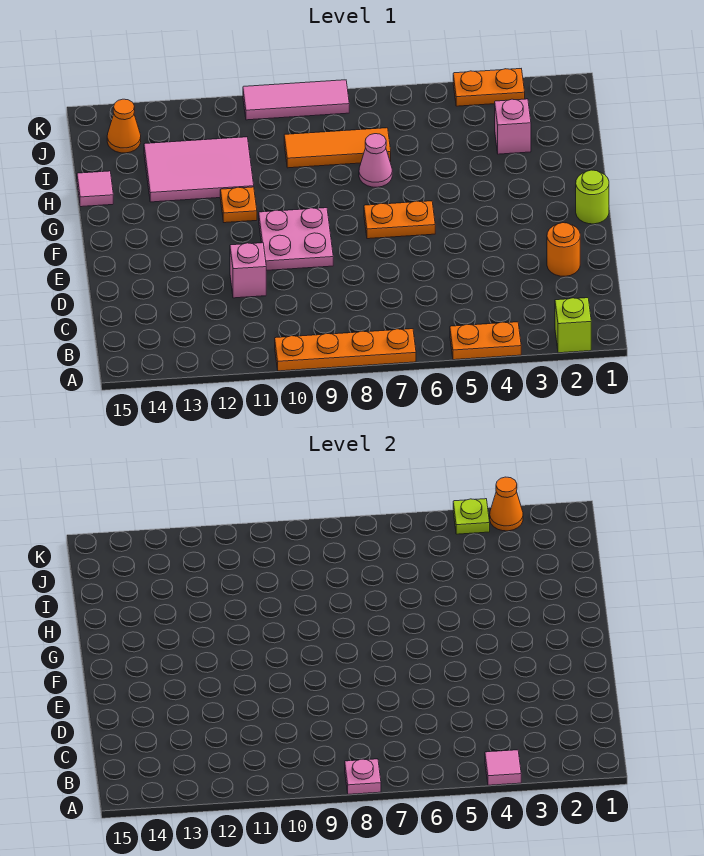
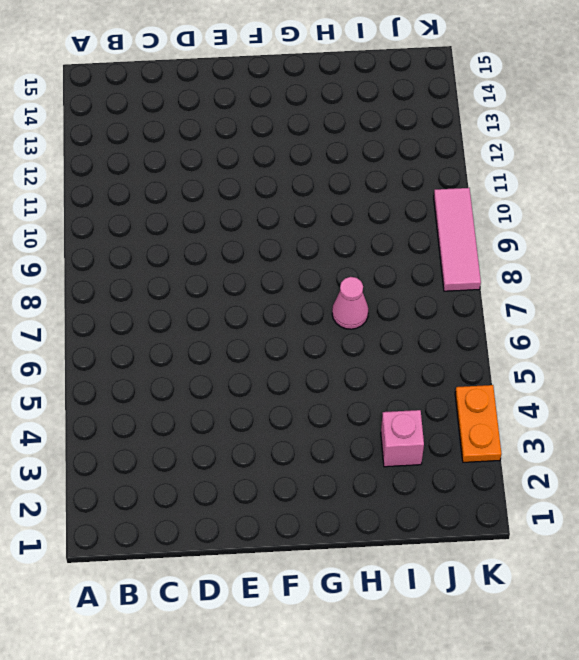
none -> lime brick A2 level 1
none -> orange plate A4:A5 level 1
none -> orange plate A7:A10 level 1

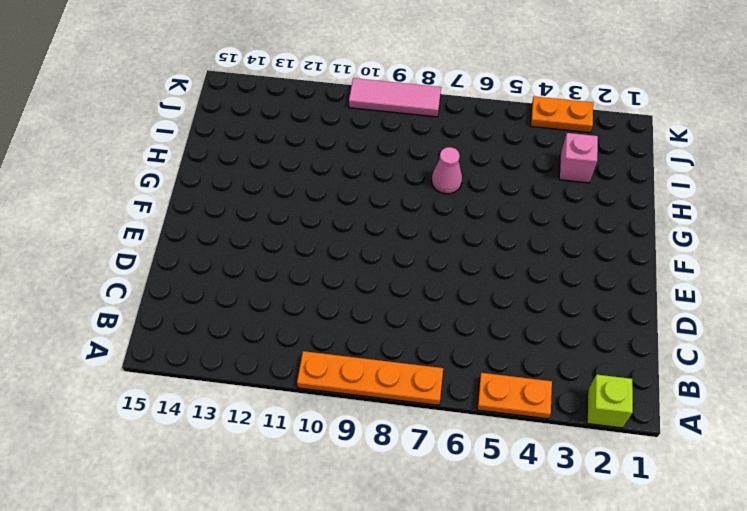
none -> orange round brick D2 level 1
none -> pink brick D11 level 1
none -> pink plate E9:F10 level 1

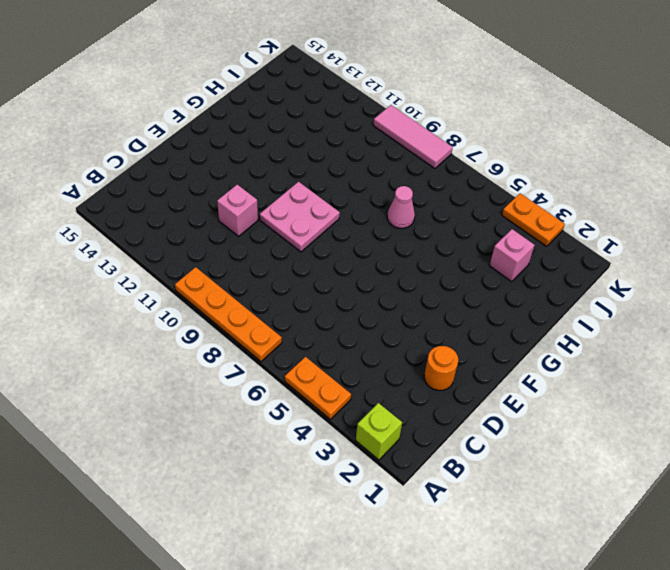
none -> lime round brick F1 level 1
none -> orange plate F6:F7 level 1
none -> orange plate G11 level 1

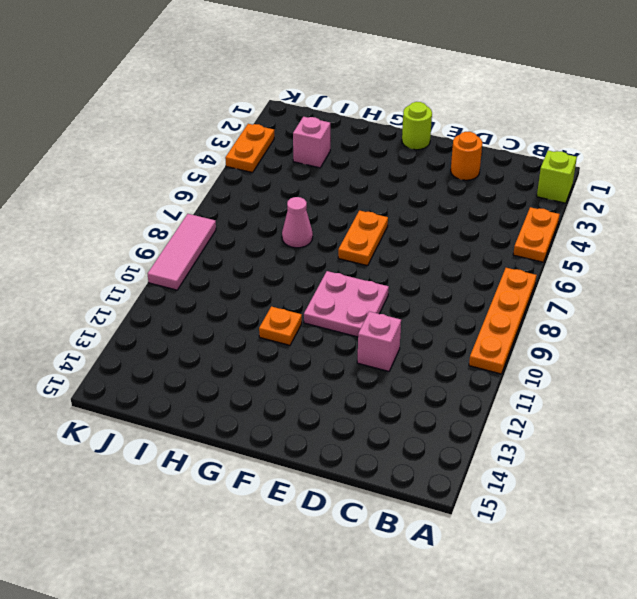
none -> pink tile H11:I13 level 1
none -> pink tile H15 level 1
none -> orange tile I7:I9 level 1

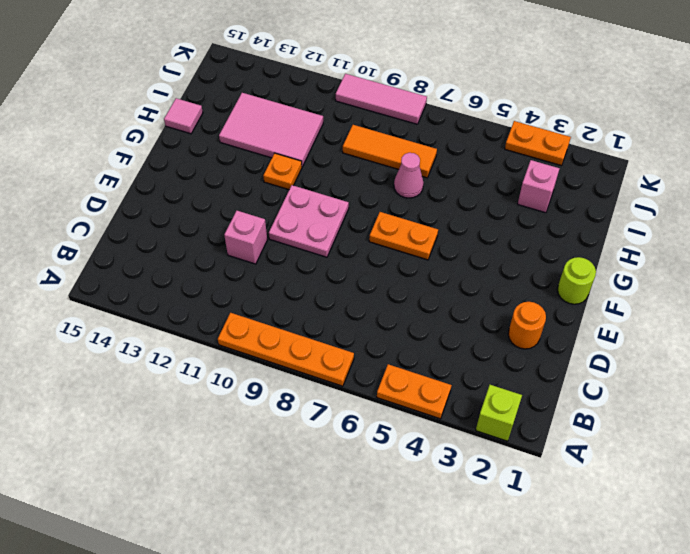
none -> orange cone J14 level 1
none -> pink tile A4 level 2
none -> pink plate A8 level 2

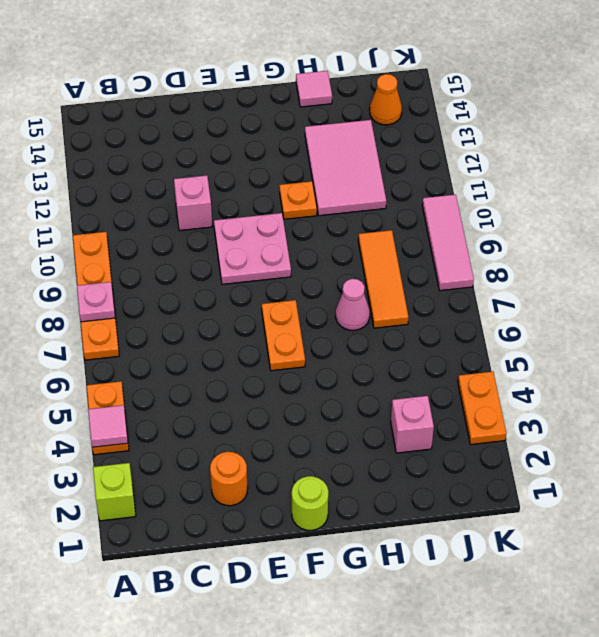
none -> orange cone K3 level 2
none -> lime plate K4 level 2

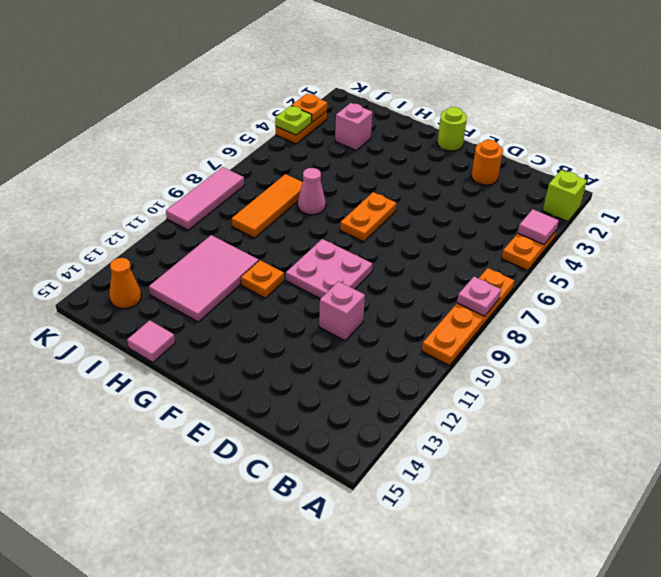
orange plate K3 level 2 -> orange cone K3 level 2

